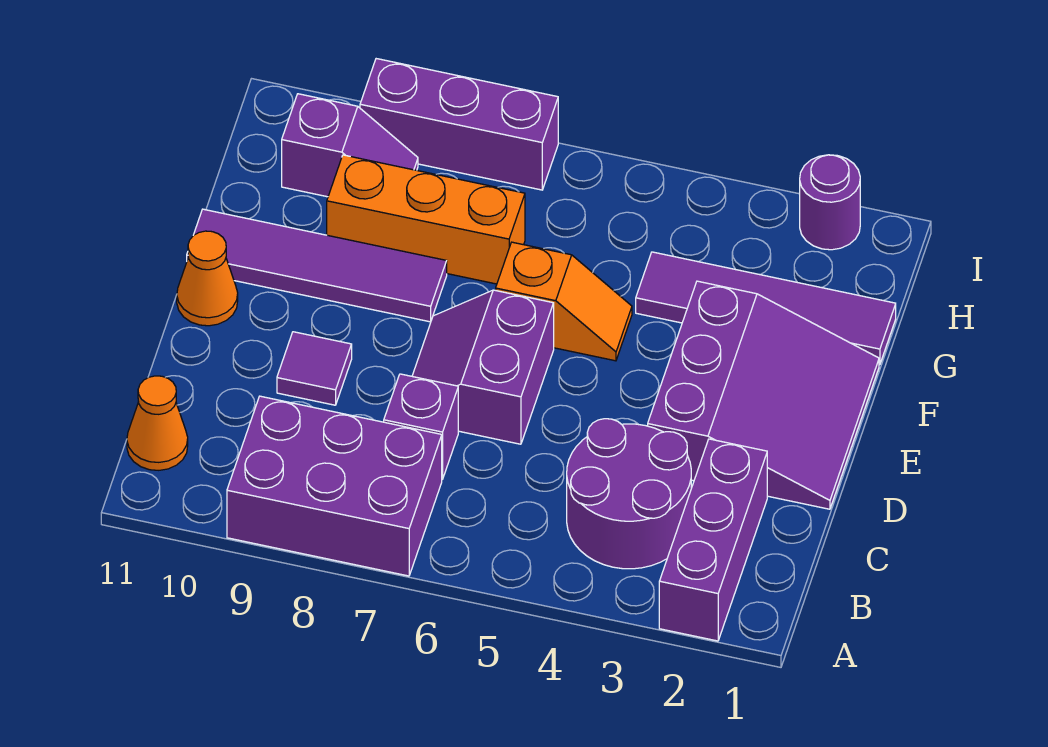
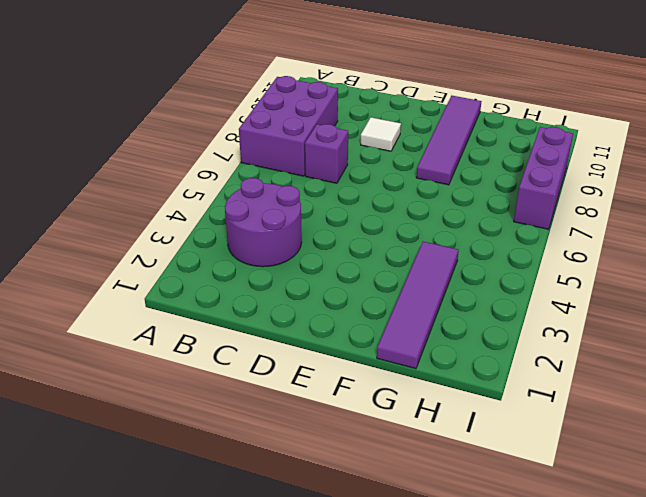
white tile D9 level 1 -> purple tile D9 level 1
none -> purple brick A2:C2 level 1
none -> orange cone B11 level 1
none -> purple slope D1:F3 level 1 top 3

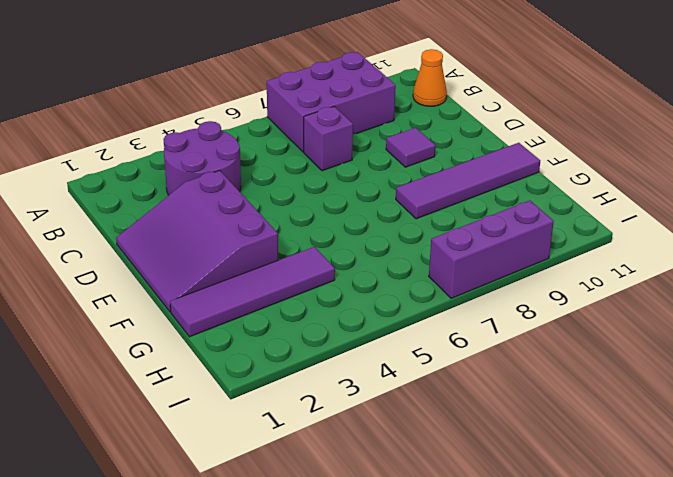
none -> purple brick A2:C2 level 1
none -> purple slope D6:E7 level 1 top 6
none -> orange cone E11 level 1

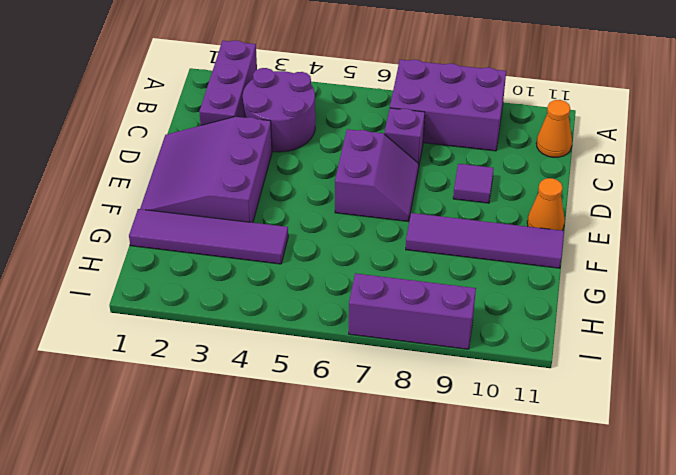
none -> orange slope F5:F6 level 1 top 6
none -> orange brick G7:G9 level 1
none -> purple slope H9:H10 level 1 top 10

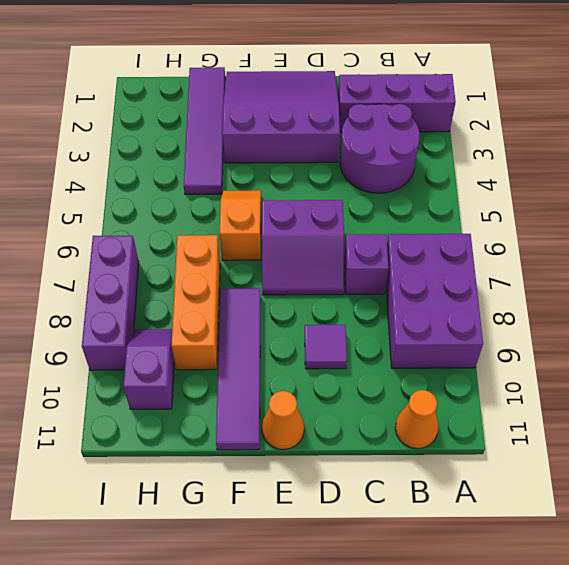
none -> purple round brick I2 level 1

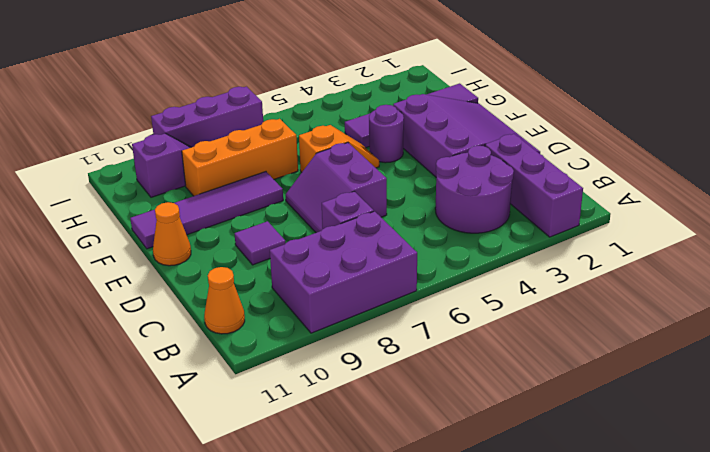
purple round brick F4 level 1 -> purple round brick I2 level 1

